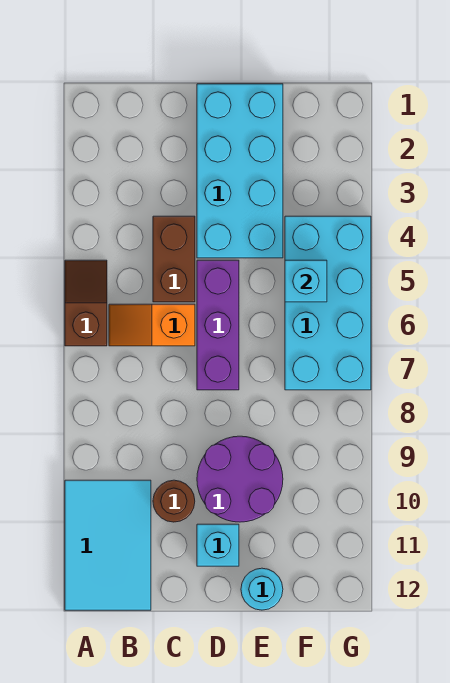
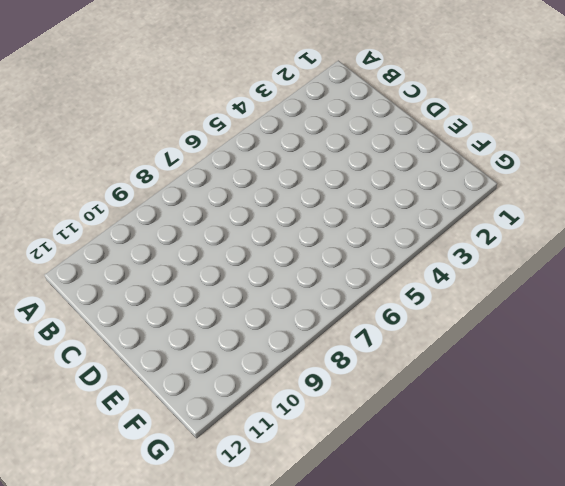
none -> brown slope A5:A6 level 1 top 6
none -> cyan tile A10:B12 level 1
none -> orange slope B6:C6 level 1 top C

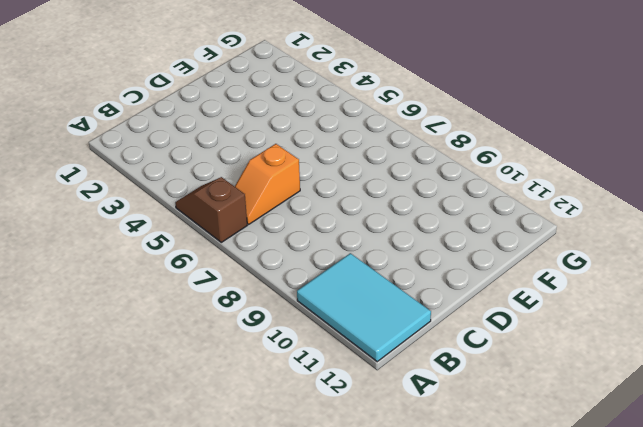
none -> brown brick C4:C5 level 1
none -> brown round brick C10 level 1
none -> cyan brick D1:E4 level 1

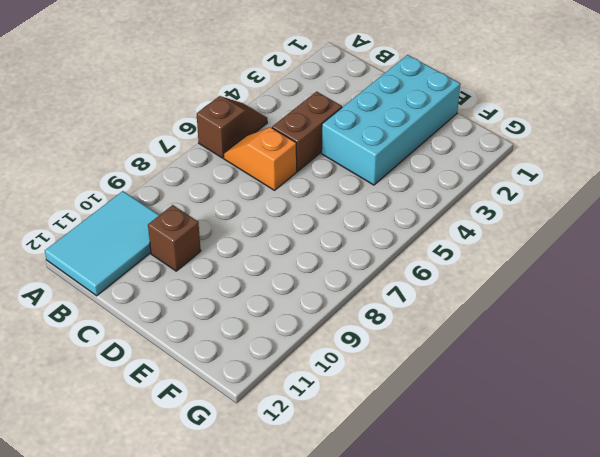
brown brick C10 level 1 -> brown round brick C10 level 1
none -> purple brick D5:D7 level 1
none -> purple round brick D9:E10 level 1
none -> cyan brick D11 level 1

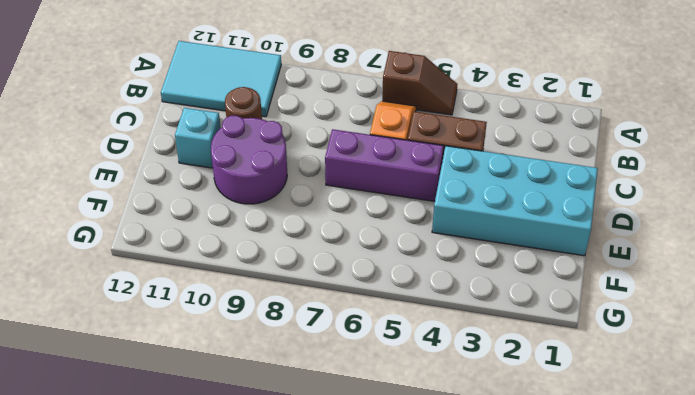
none -> cyan round brick E12 level 1
none -> cyan brick F4:G7 level 1
none -> cyan brick F5 level 2

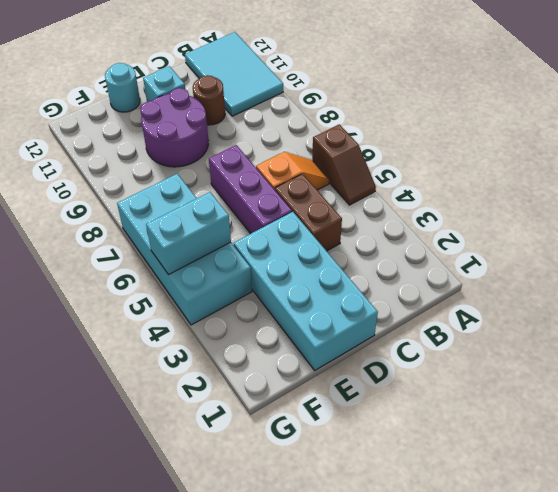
cyan brick F5:G5 level 2 -> cyan brick F5 level 2

